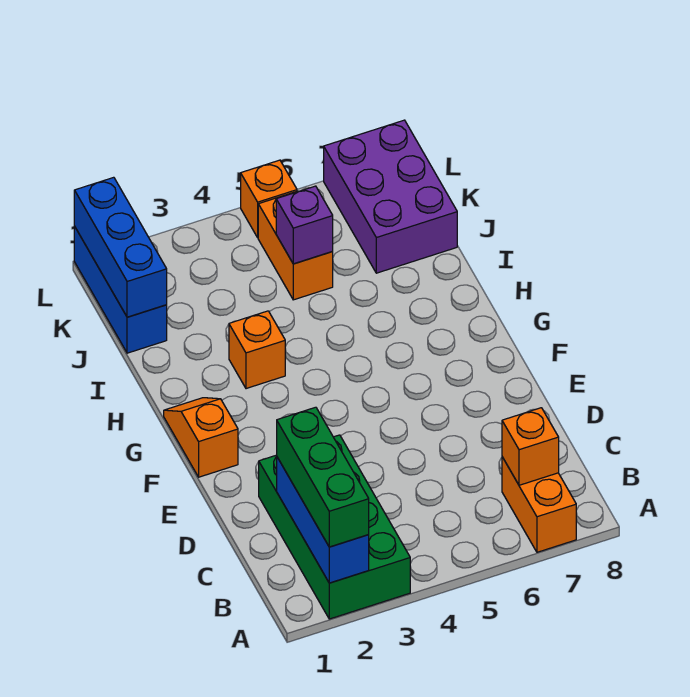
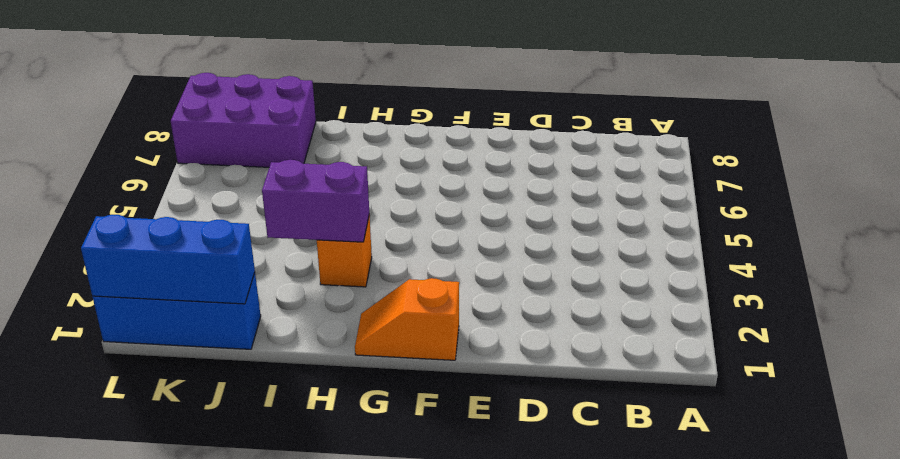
purple brick H3:I3 level 2 -> none
none -> green brick A2:D3 level 1
none -> orange brick A7:B7 level 1
none -> orange brick J5:K5 level 1

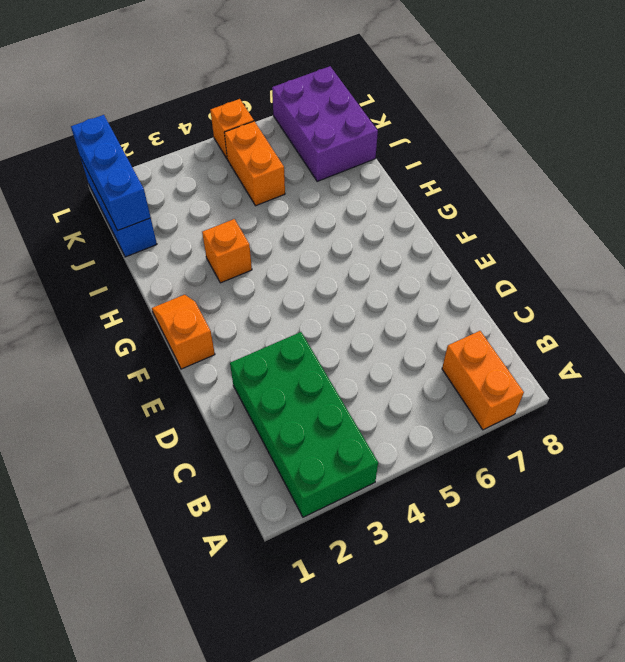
none -> blue brick A2:C2 level 2
none -> orange brick B7 level 2
none -> purple brick J5 level 2

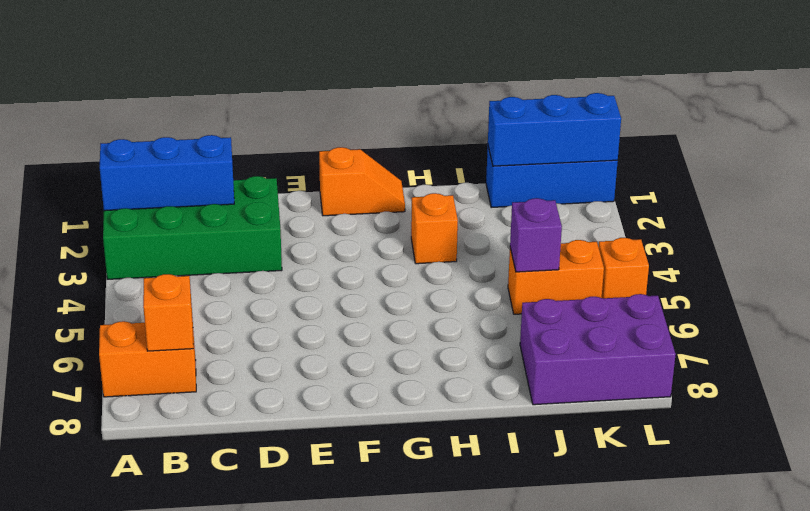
none -> green brick A2:C2 level 3

